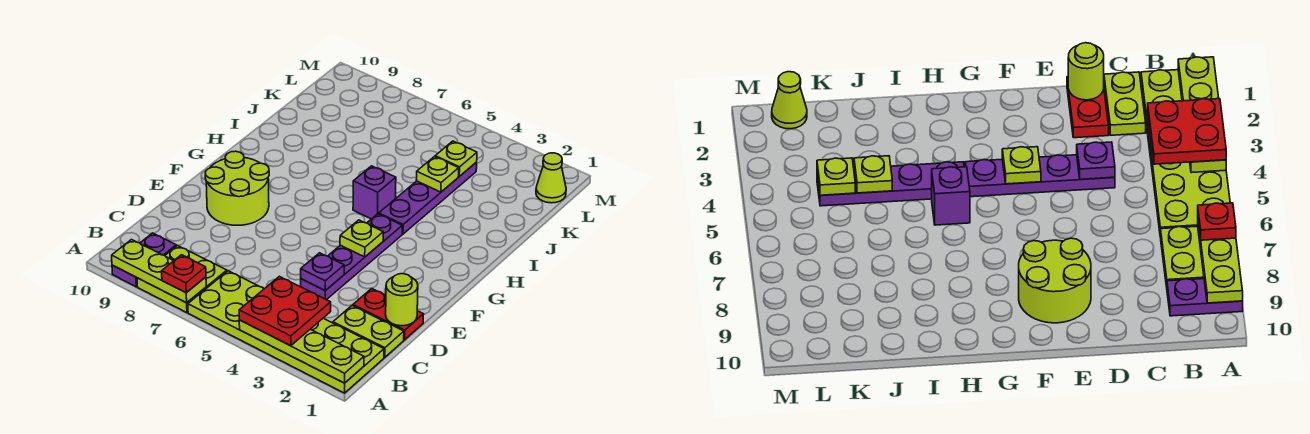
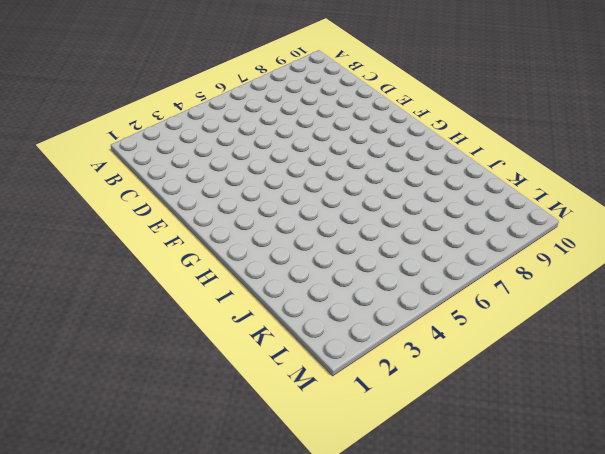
none -> lime plate A1:B6 level 1
none -> lime plate A7:B8 level 1
none -> purple plate A9:B9 level 1

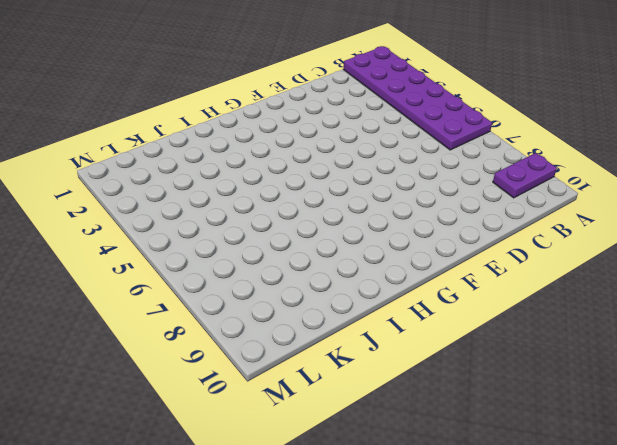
purple plate A1:B6 level 1 -> lime plate A1:B6 level 1
none -> lime plate A7:B8 level 1
none -> lime plate C1:C2 level 1
none -> red plate D1:D2 level 1

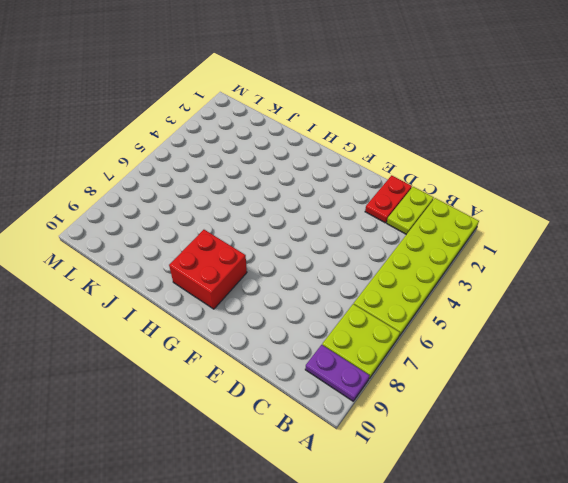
red brick G8:H9 level 1 -> none
none -> purple plate D4:G4 level 1
none -> lime round brick E8:F9 level 1
none -> purple plate H4:K4 level 1

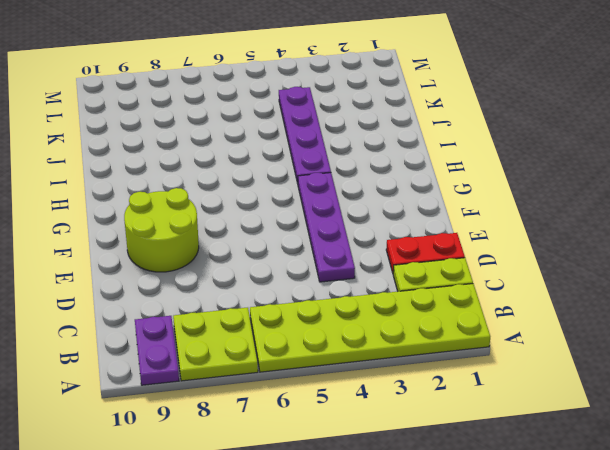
none -> purple brick H5 level 1
none -> lime cone L1 level 1
none -> lime plate A1:A4 level 2

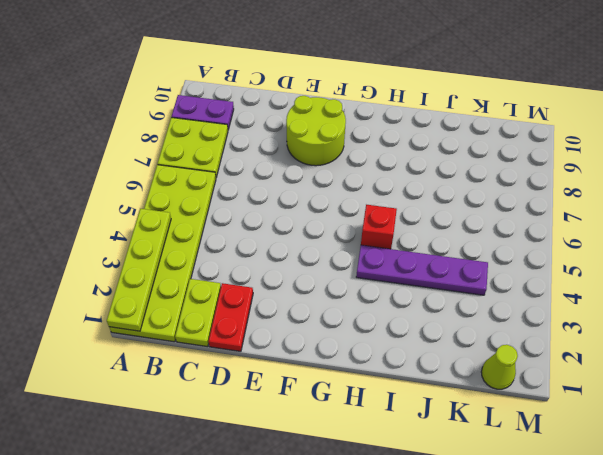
red brick H5 level 1 -> purple brick H5 level 1
none -> purple plate D4:G4 level 1
none -> lime plate A7:A9 level 2
none -> lime round brick D1 level 2

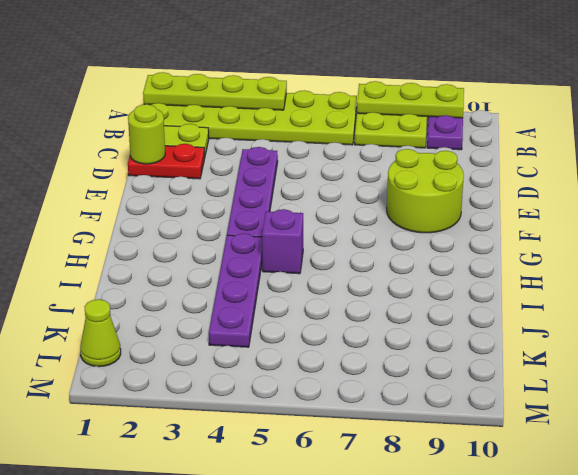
none -> purple plate D4 level 2
none -> lime plate F4 level 2
none -> lime plate J4 level 2

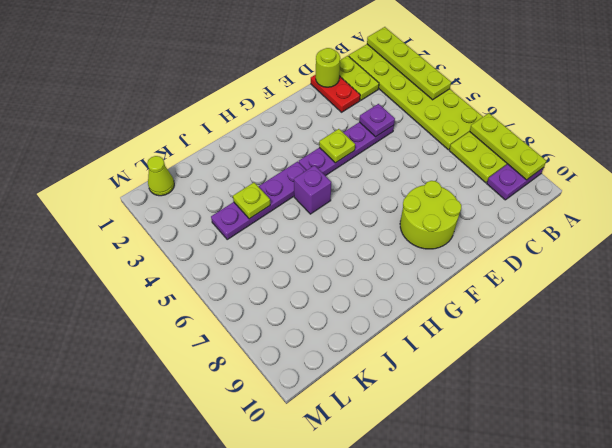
none -> lime plate K4 level 2
none -> red plate A3:B4 level 3
none -> red plate A7 level 3

